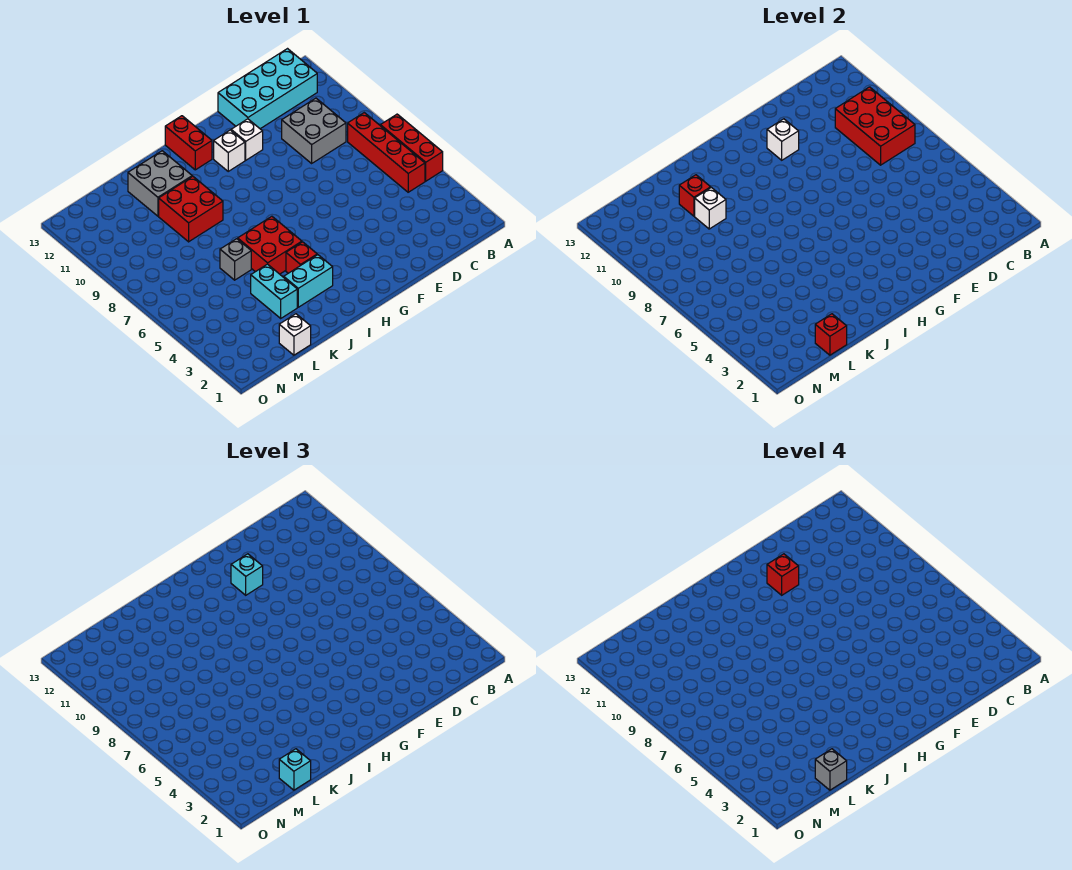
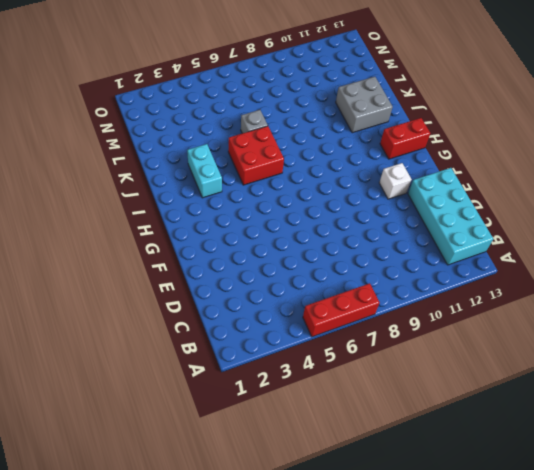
none -> red brick B5:B8 level 1
none -> grey brick C9:D10 level 1
none -> white brick G11 level 1

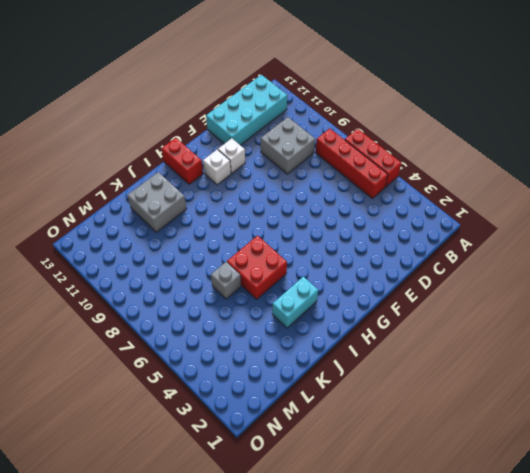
none -> red brick I4 level 1
none -> red brick J9:K10 level 1
none -> cyan brick K3:K4 level 1

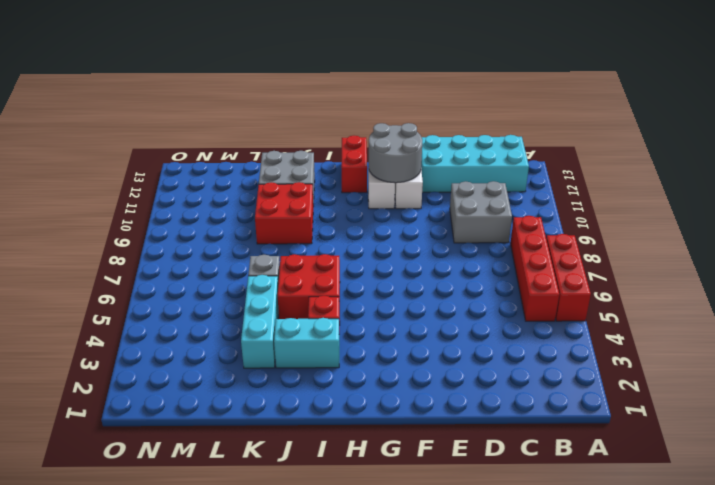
grey round brick F11:G12 level 2 -> white brick F11 level 2
cyan brick K3:K5 level 1 -> cyan brick K3:K4 level 1
none -> white brick L1 level 1
none -> red brick B8:C10 level 2
none -> white brick K10 level 2

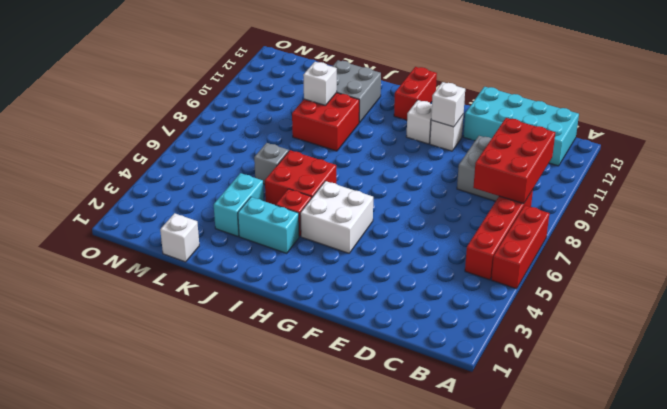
white brick G4:H5 level 1 -> none
none -> red brick K11 level 2
none -> red brick L1 level 2
none -> cyan brick F11 level 3

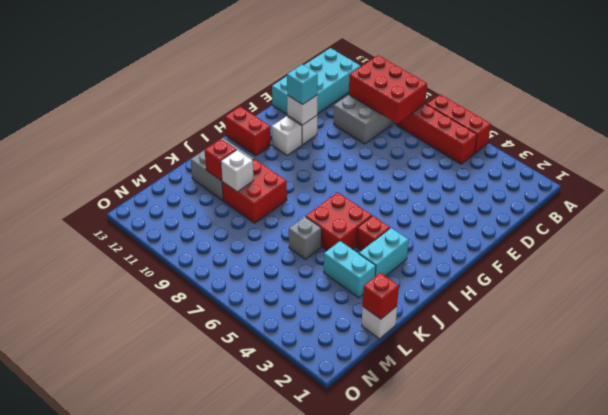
none -> cyan brick L1 level 3
none -> red brick F11 level 4
none -> grey brick L1 level 4

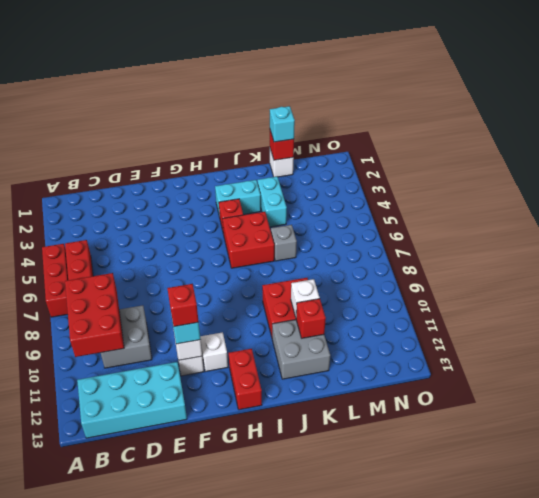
none -> grey brick L1 level 4

